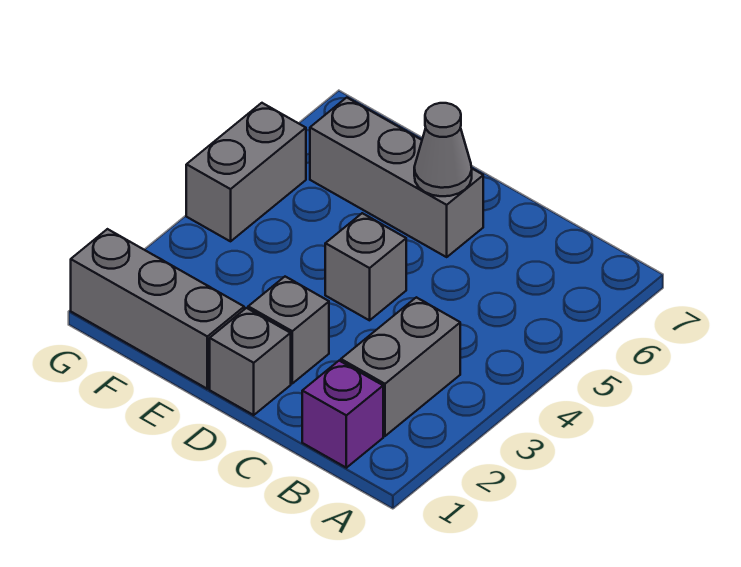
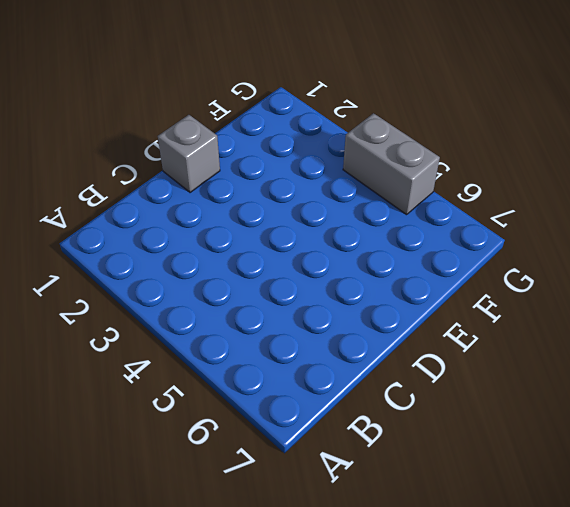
none -> purple brick B1 level 1
none -> grey brick B2:B3 level 1

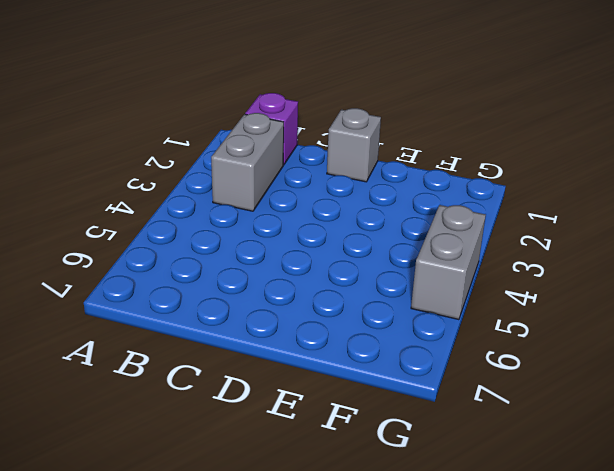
none -> grey brick D2 level 1
none -> grey brick D4 level 1

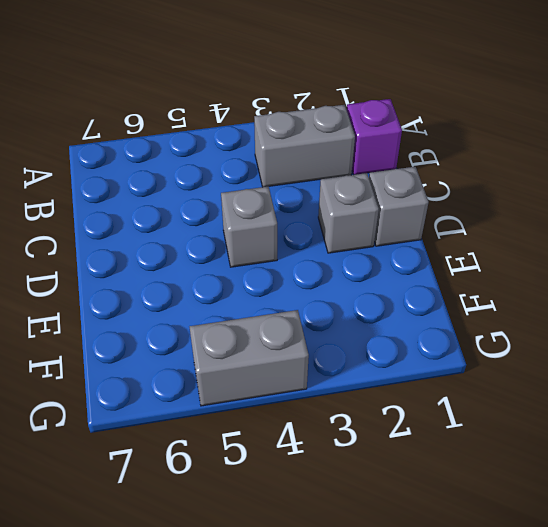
none -> grey brick D6:F6 level 1
none -> grey brick E1:G1 level 1

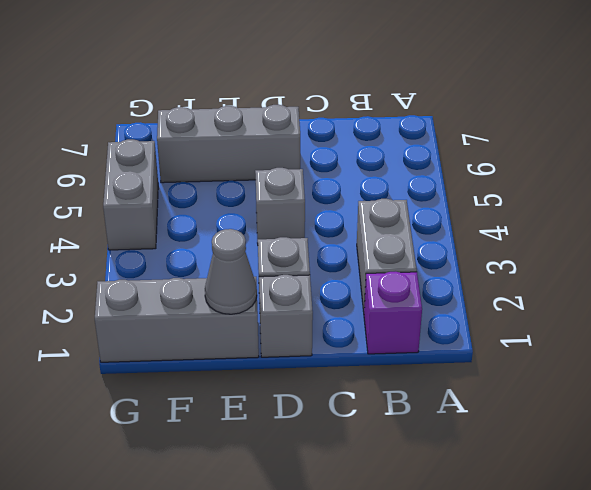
grey cone E1 level 2 -> grey cone D6 level 2

